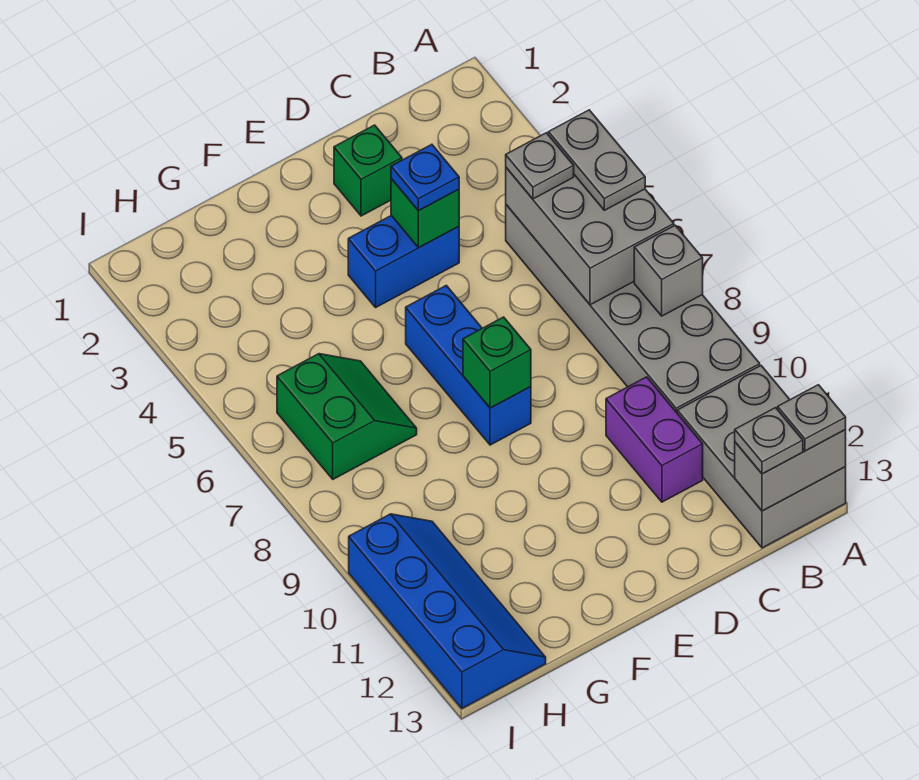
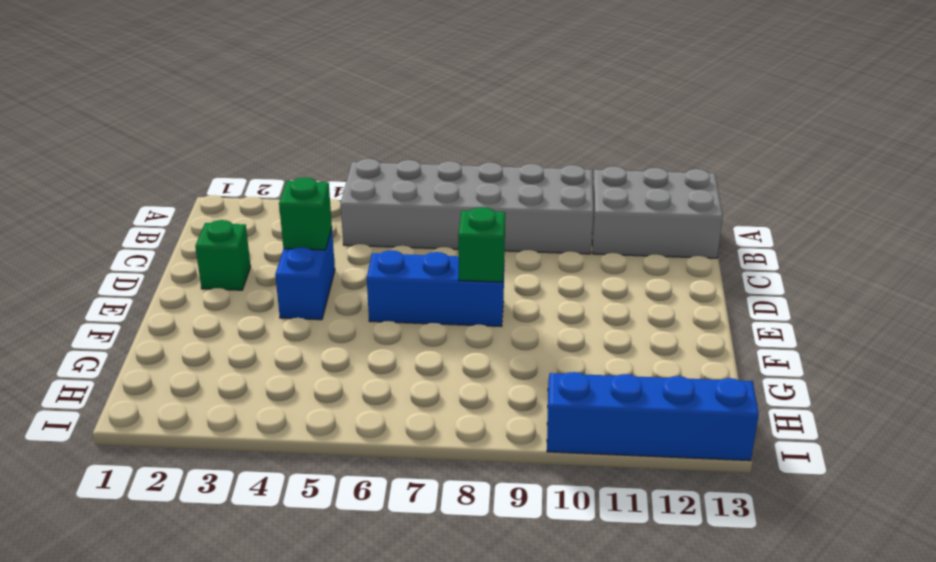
none -> purple brick C10:C11 level 1
none -> green slope G6:H7 level 1 top H
none -> grey brick A5:B7 level 2

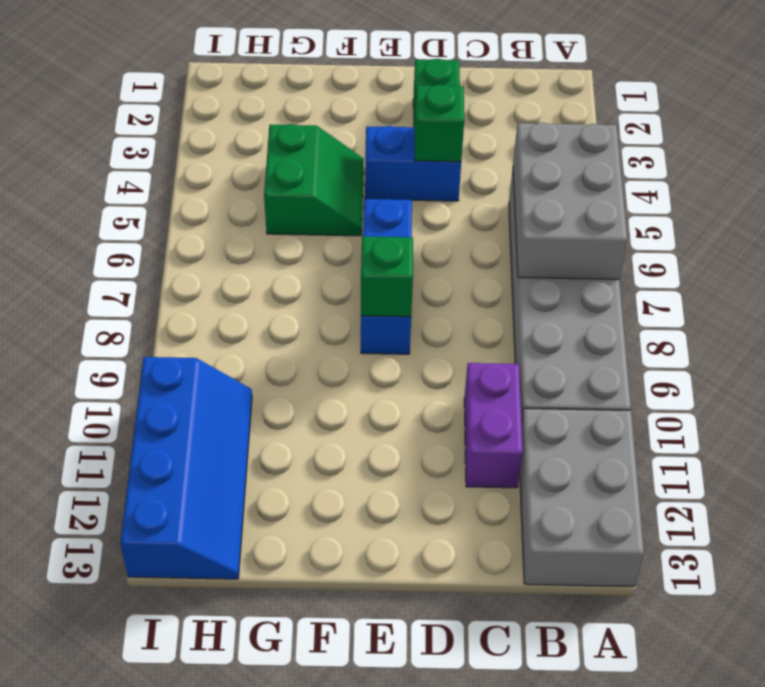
green slope F4:G5 level 1 top G -> green slope G6:H7 level 1 top H
none -> grey brick A8 level 2
none -> grey brick A13:B13 level 2
none -> grey plate A5:A6 level 3

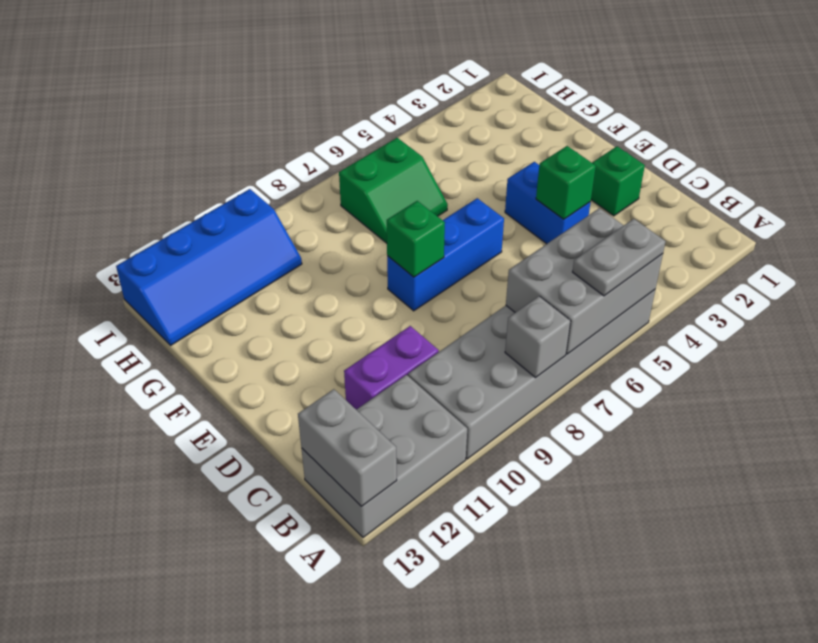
none -> grey plate A13 level 3
none -> grey plate B5 level 3
none -> grey plate B13 level 3

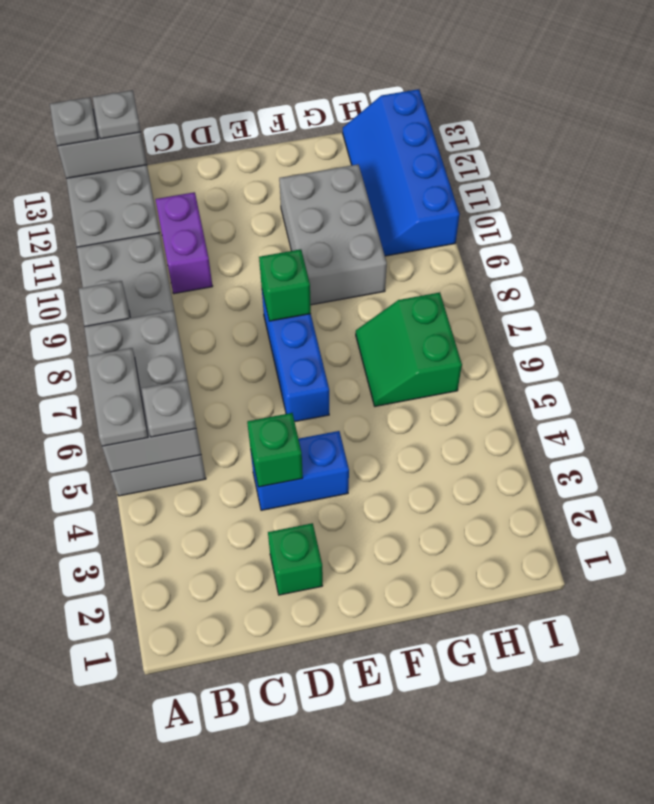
grey brick F9:G11 level 1 -> none
none -> blue plate D4 level 3

